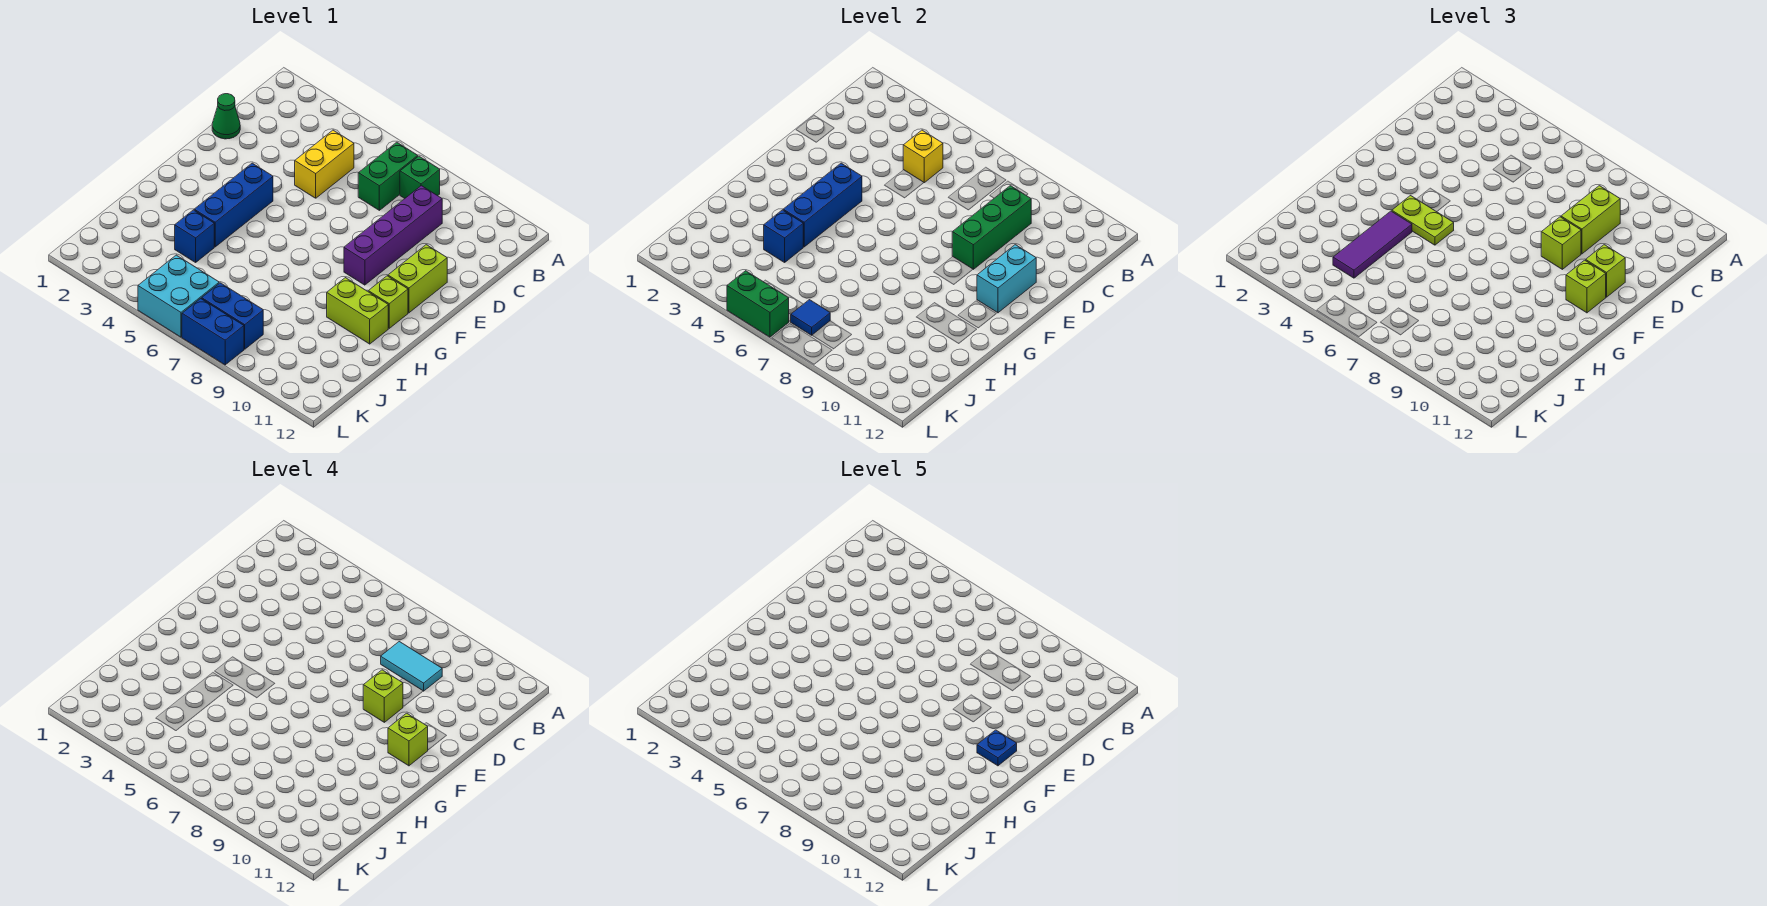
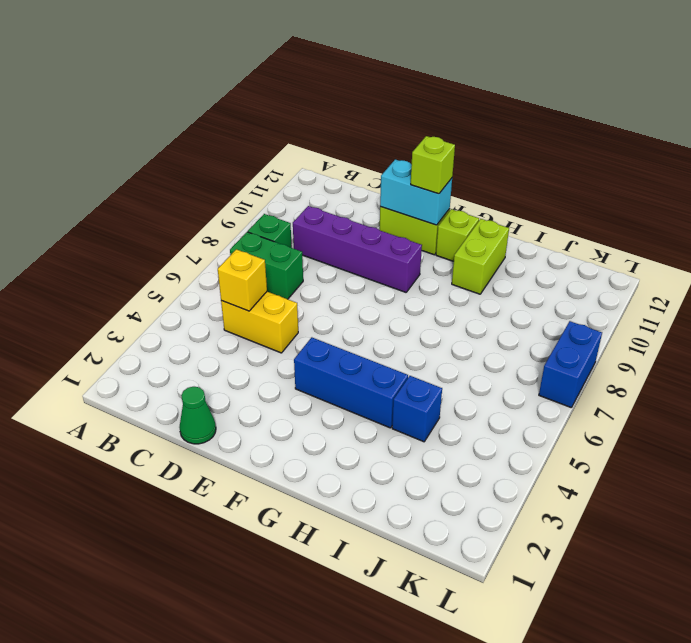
none -> cyan brick K5:L6 level 1
none -> blue brick K7:K8 level 1
none -> green brick C9:E9 level 2
none -> blue brick F4:H4 level 2

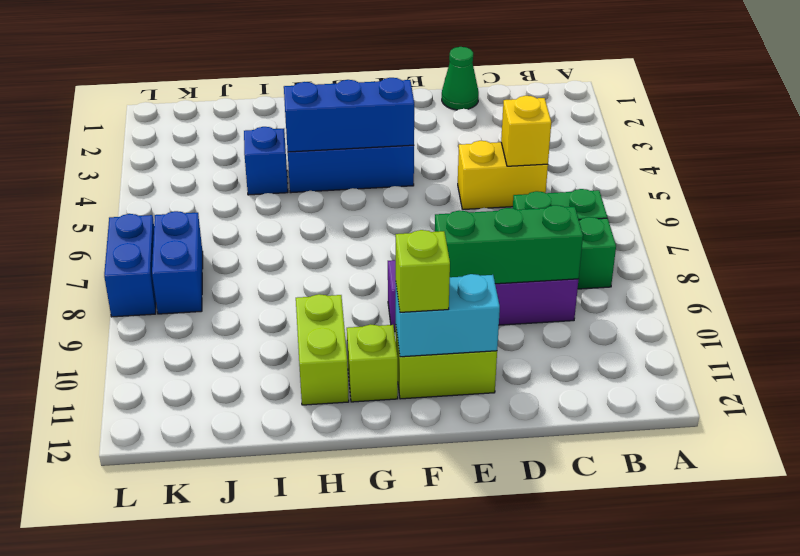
none -> cyan brick K5:L6 level 1
none -> blue brick I4 level 2
none -> blue tile K7 level 2
none -> green brick L5:L6 level 2

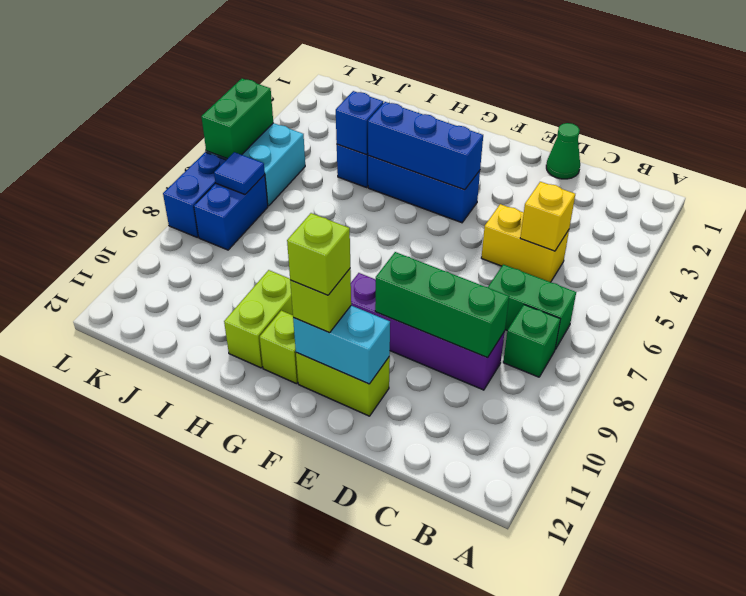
none -> lime brick C9:D9 level 3
none -> lime brick E9 level 3
none -> lime brick E11 level 3
none -> lime plate G4:G5 level 3

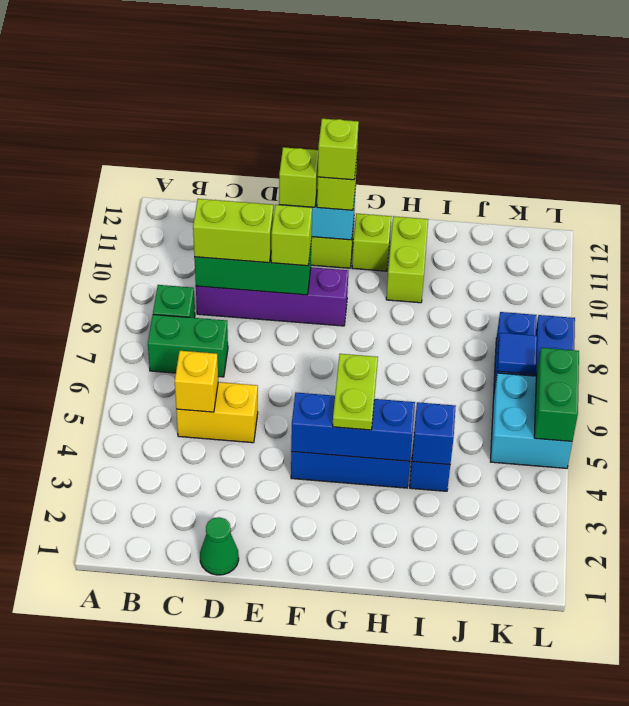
none -> purple tile H4:J4 level 3
none -> cyan tile C8:C9 level 4
none -> lime brick E9 level 4
none -> blue plate F11 level 5

